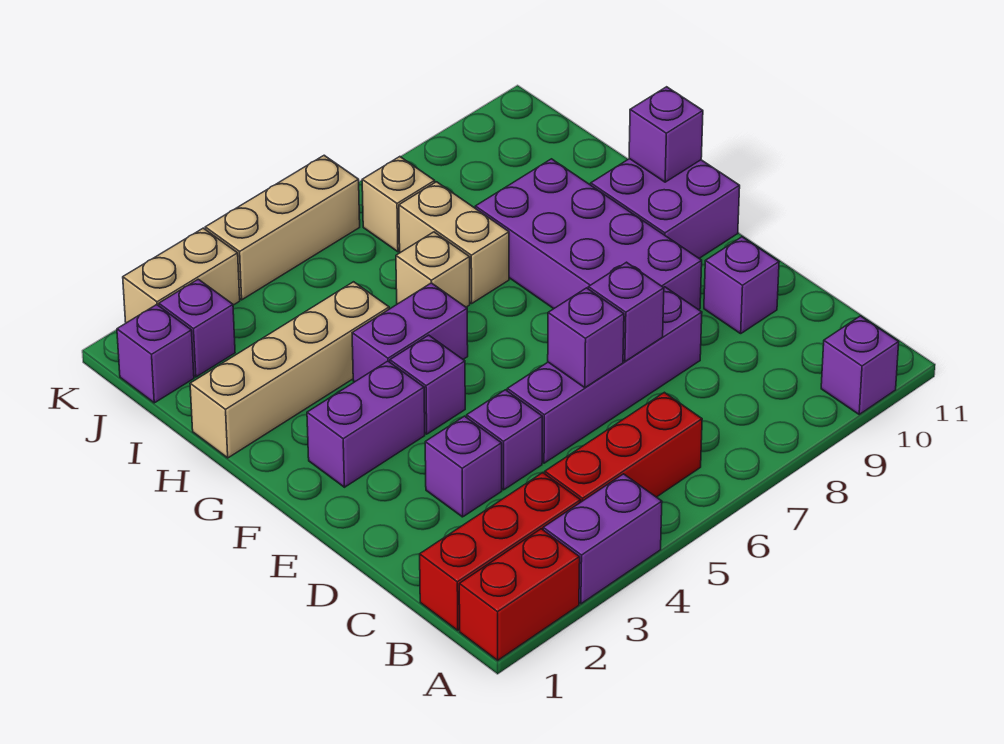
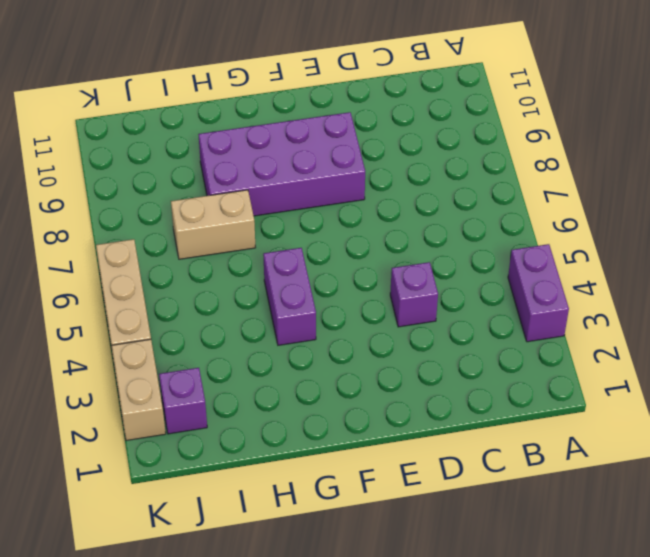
none -> red brick A1:A2 level 1
none -> purple brick A10 level 1
none -> red brick B1:B3 level 1

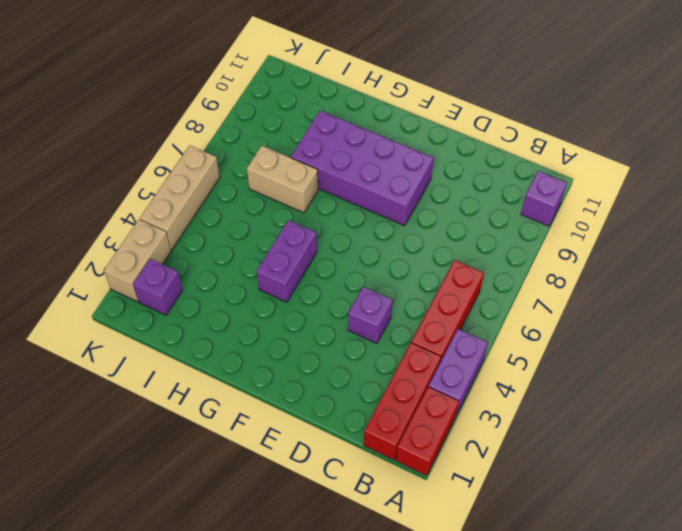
none -> purple brick D3 level 1
none -> purple brick D5:D8 level 1
none -> purple brick D10 level 1

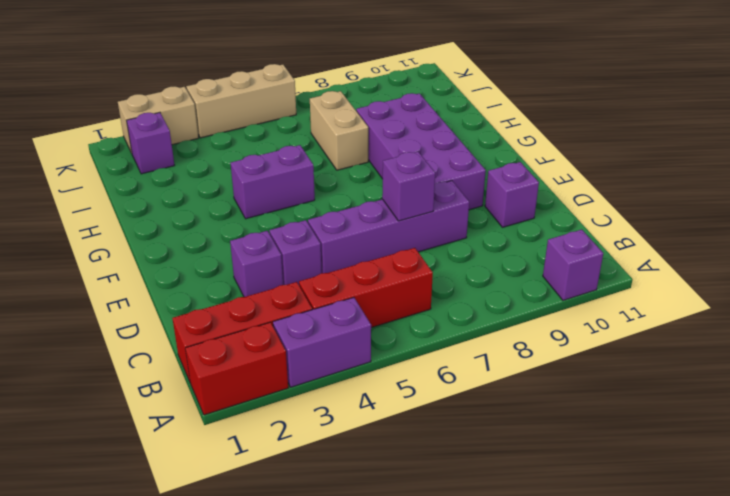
none -> purple brick F2:F3 level 1
none -> purple brick F4 level 1
none -> purple brick F10:G11 level 1

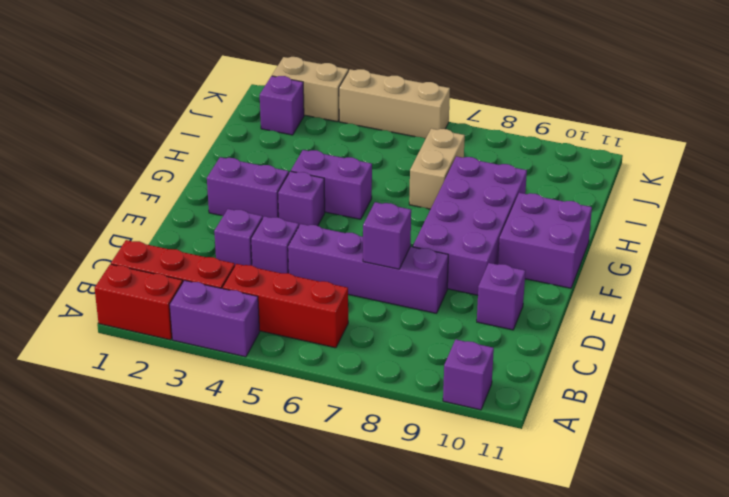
none -> tan brick H1:H4 level 1
none -> tan brick H6 level 1
none -> purple brick J1 level 1

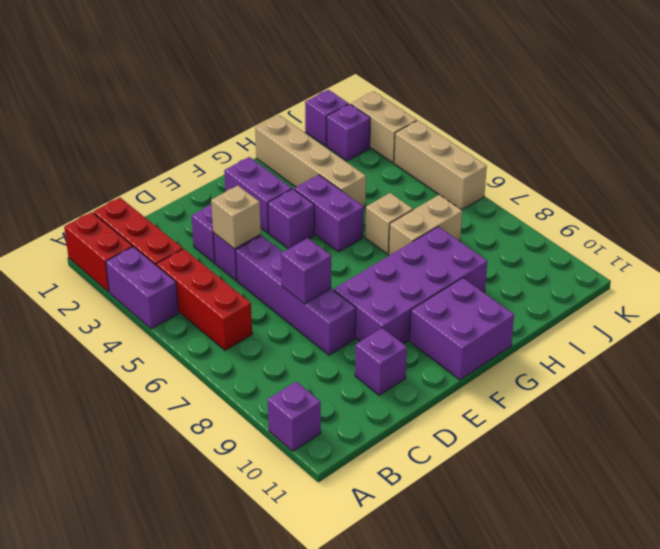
tan brick D4 level 2 -> tan brick J7 level 1
none -> purple brick D6 level 2
none -> purple brick G11 level 2

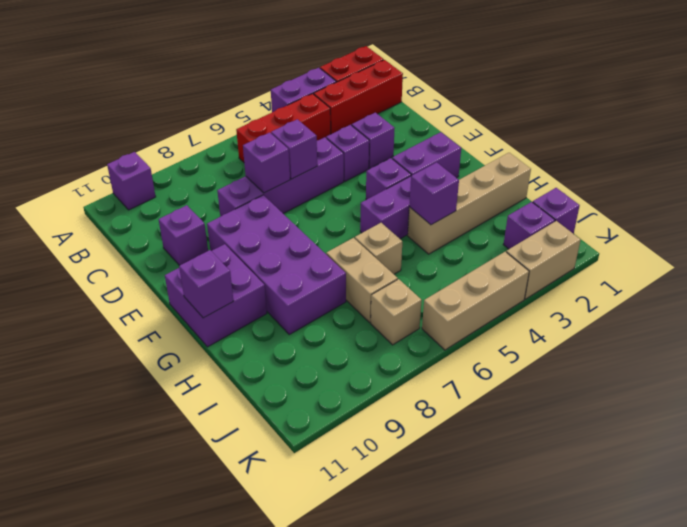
purple brick H4 level 2 -> none

